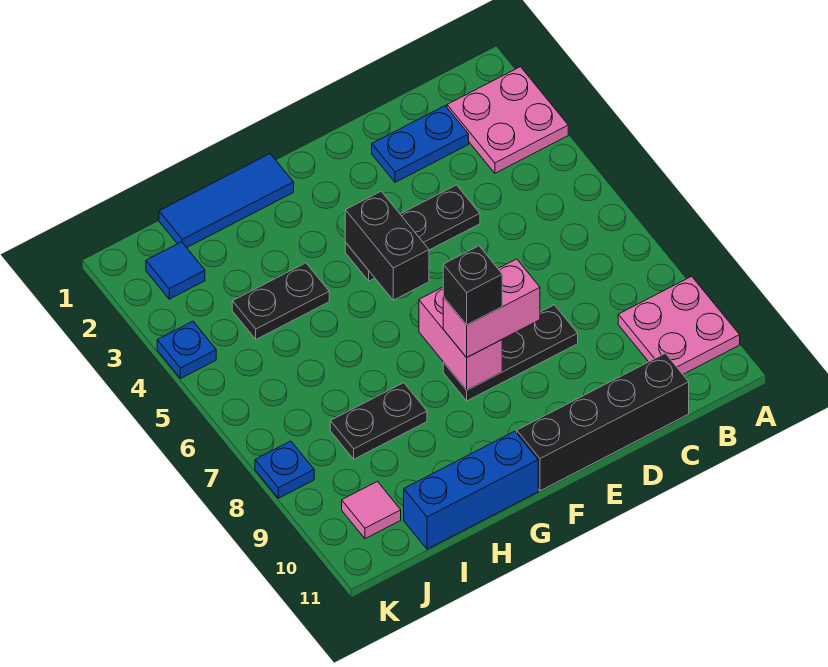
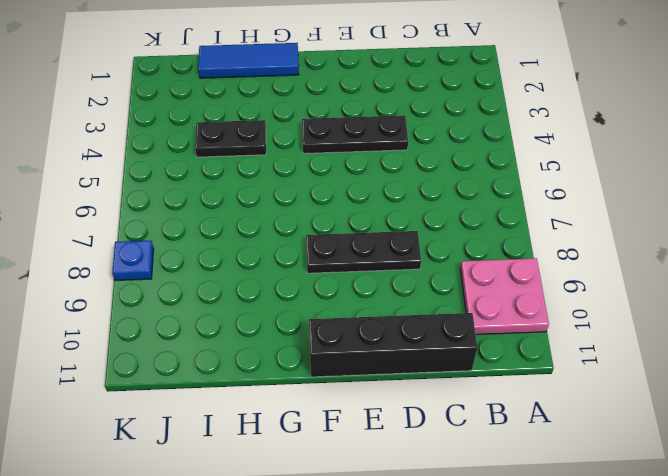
none -> pink plate A2:B3 level 1
none -> blue plate C2:D2 level 1
none -> blue brick G11:I11 level 1

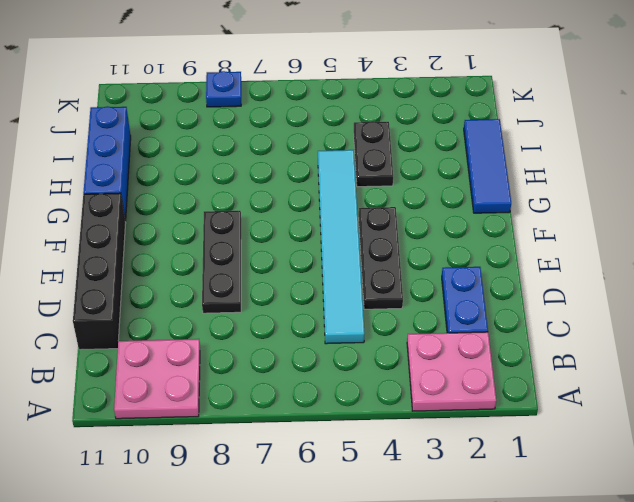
cyan tile C5:H5 level 1 -> none
none -> black plate H8:I8 level 1
none -> blue tile J2 level 1
none -> pink tile J10 level 1

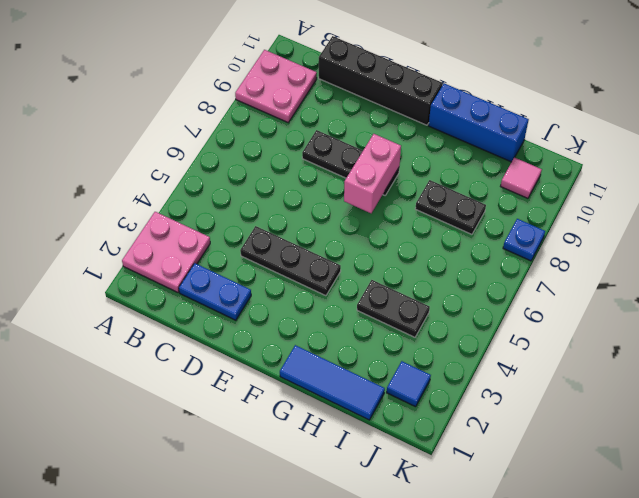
none -> blue plate K4 level 1
none -> black brick F4:F5 level 2
none -> pink brick E8:F8 level 3

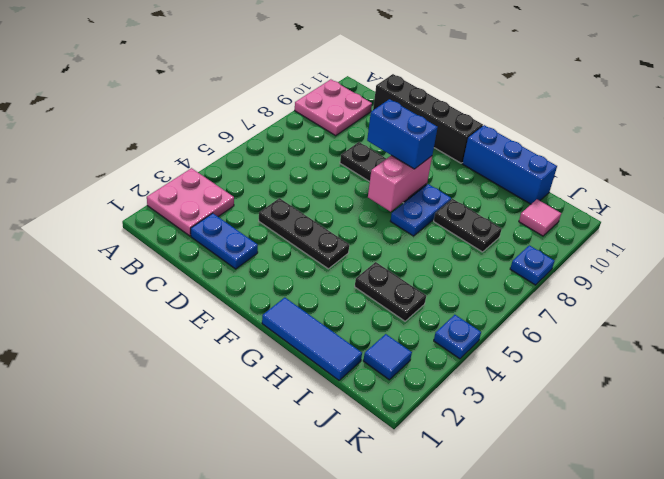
blue brick E8:F8 level 3 -> pink brick E8:F8 level 3
blue plate G7:G8 level 1 -> none
none -> black brick F4:F5 level 2
none -> black brick F8 level 4

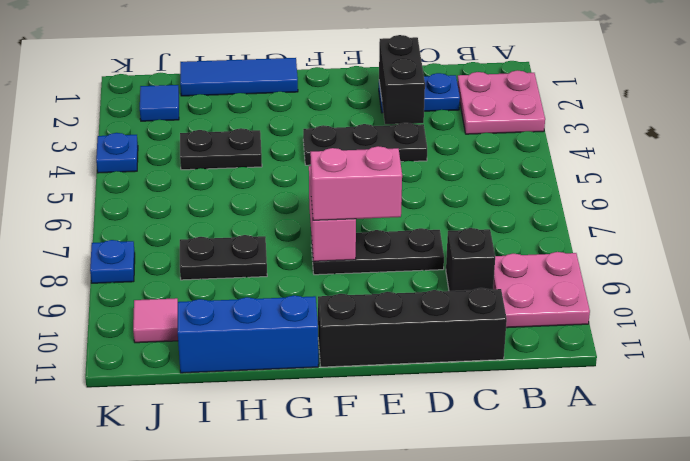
black brick C9 level 1 -> black brick F8 level 4
black brick D2:D3 level 2 -> black brick F4:F5 level 2

